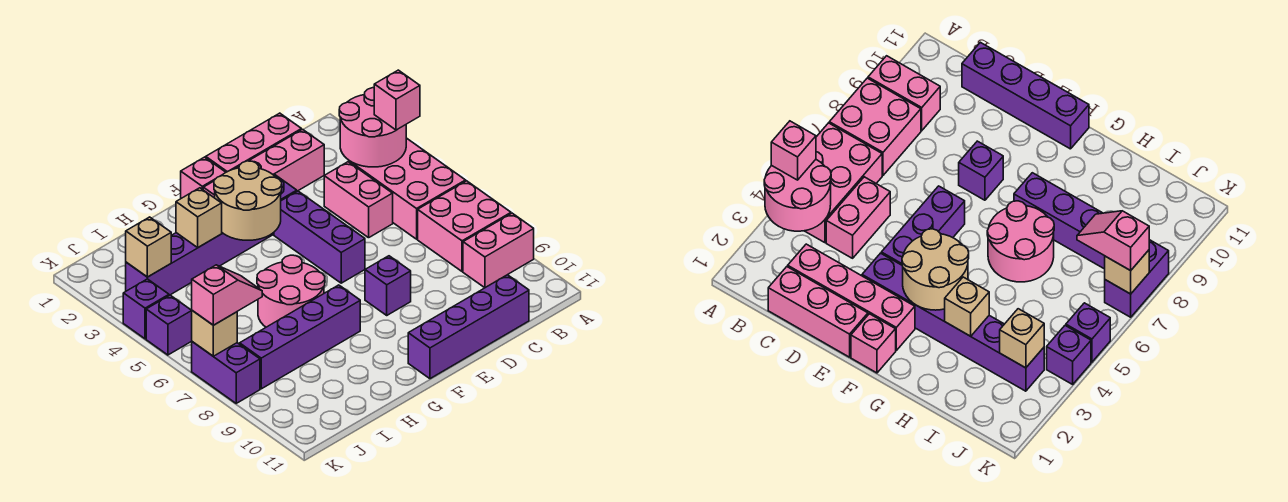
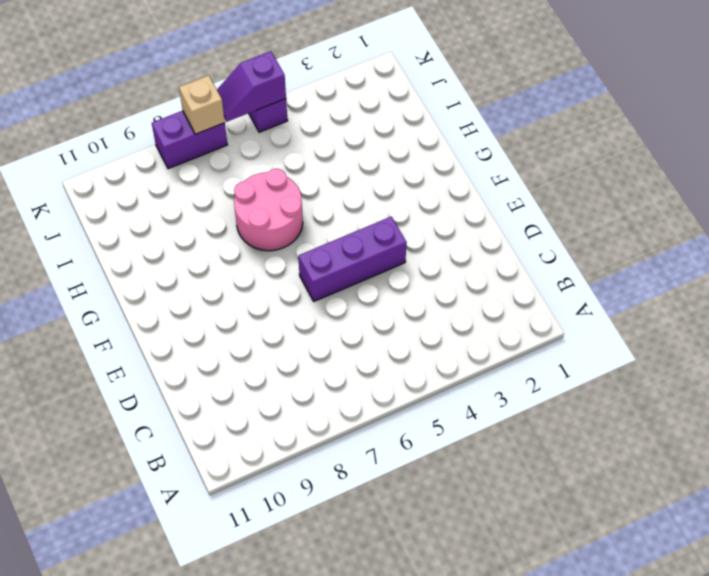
purple slope K5:K6 level 2 top 5 -> none
none -> pink brick A4:B6 level 1
none -> pink brick A7:B8 level 1
none -> pink brick A9:B9 level 1

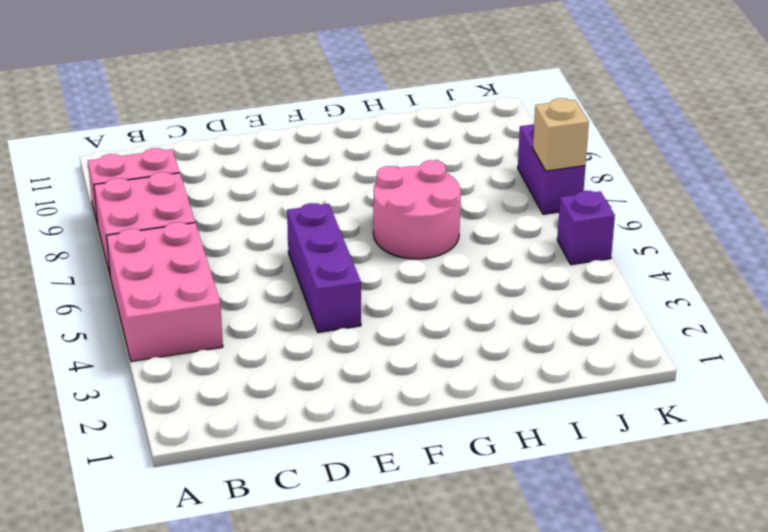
none -> pink brick C1:E1 level 1
none -> pink brick C2:F2 level 1
none -> pink brick C4:C5 level 1

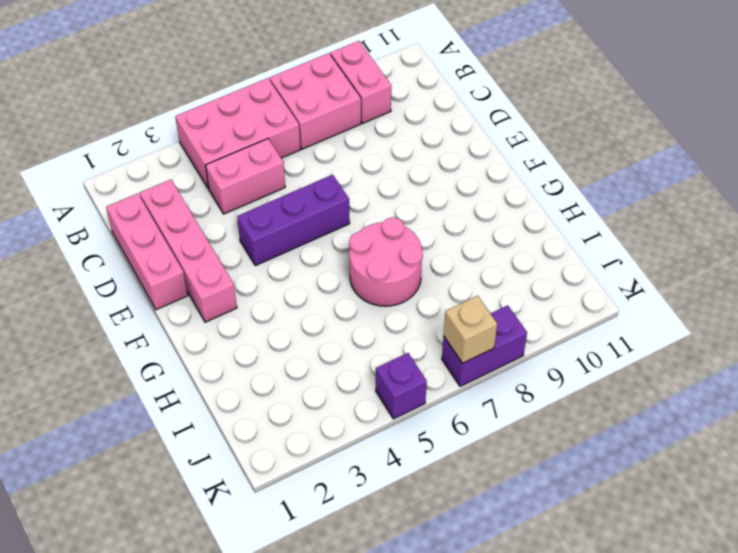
none -> purple brick C11:F11 level 1
none -> purple brick E3:J3 level 1
none -> purple brick E8 level 1

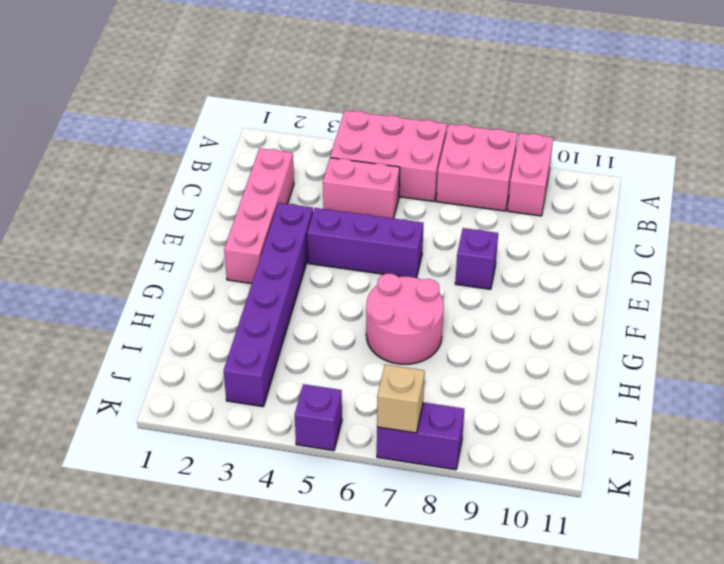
none -> pink brick C1:E1 level 1
none -> purple brick C11:F11 level 1
none -> pink brick F1 level 1

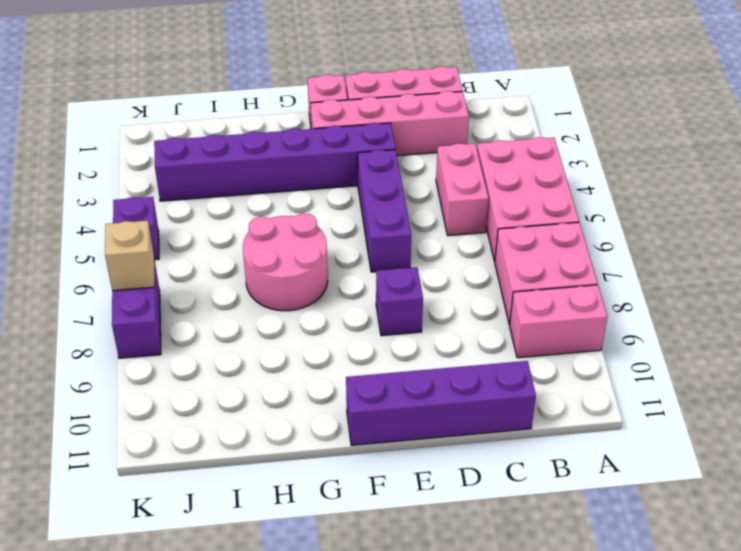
none -> purple brick G8:J8 level 1
none -> purple brick K4 level 1
none -> pink round brick A3:B4 level 2

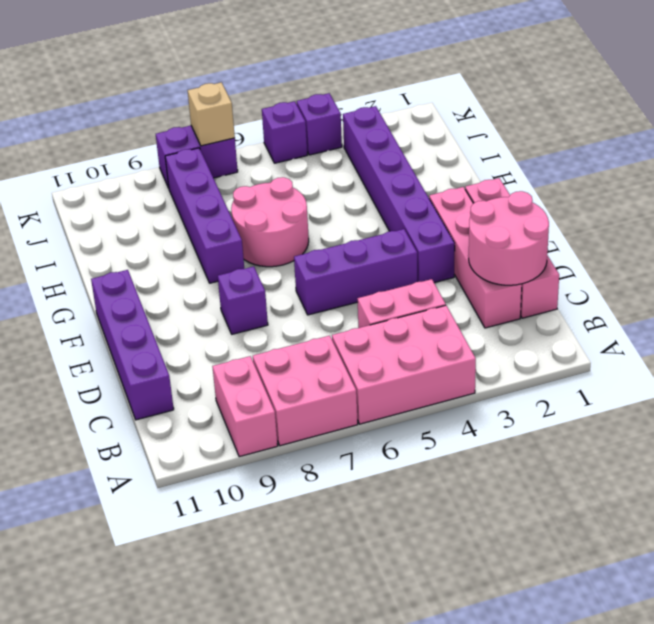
pink round brick C1:D2 level 2 -> pink round brick A3:B4 level 2
none -> tan round brick F3:G4 level 2
none -> tan brick H3 level 2
none -> tan brick J3 level 2

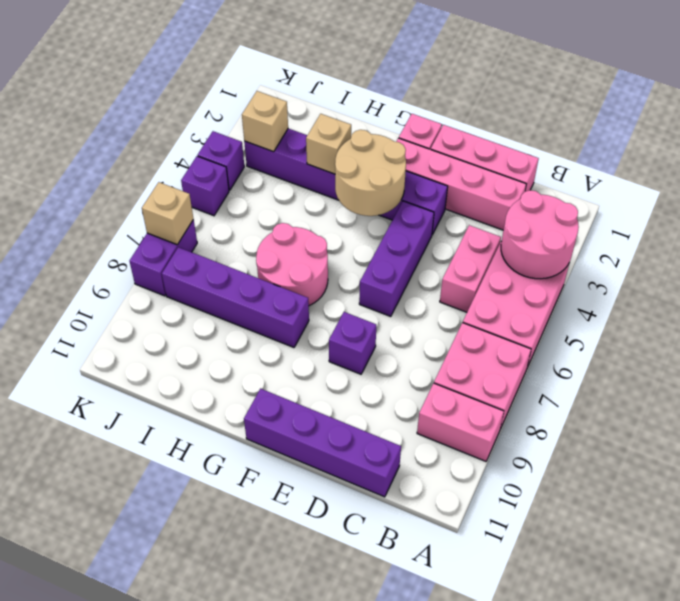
none -> pink brick A4 level 3
none -> pink slope J7:K7 level 3 top K

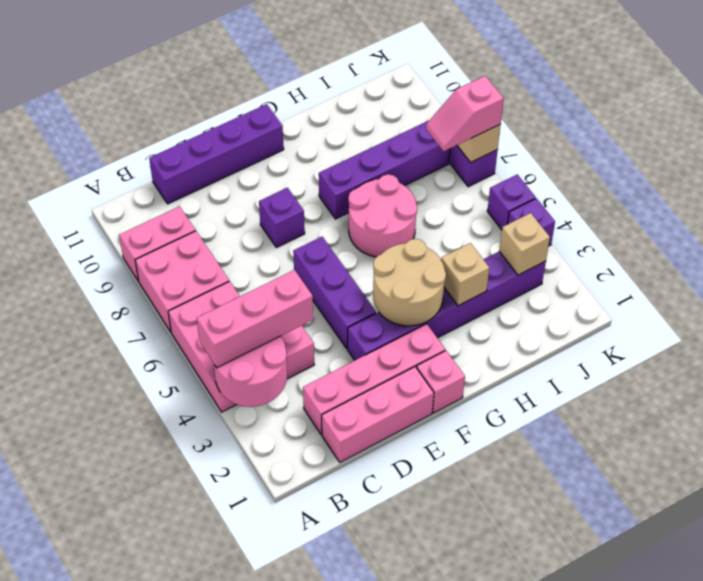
pink brick A4:C4 level 3 -> pink brick A4 level 3

